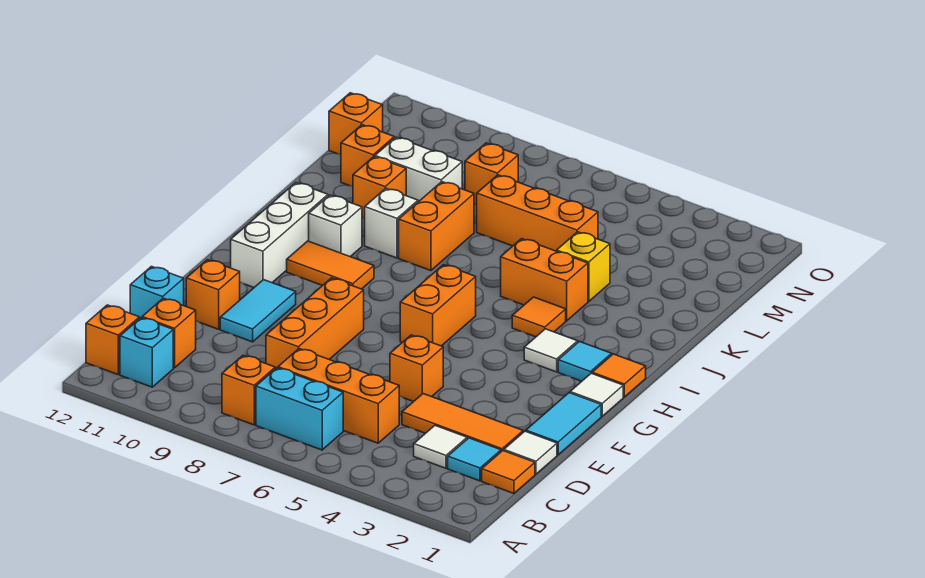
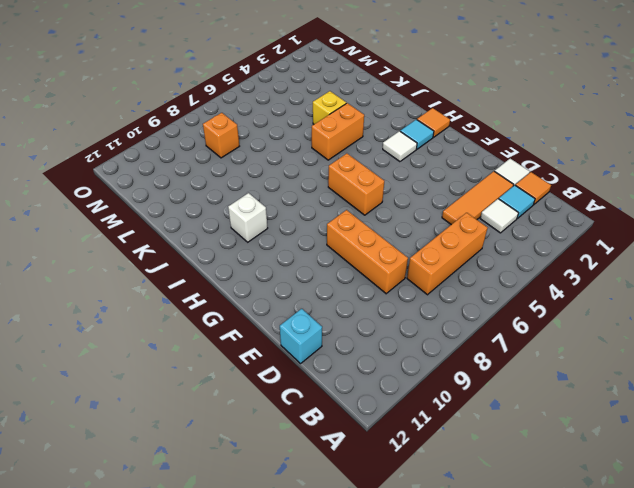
none -> cyan brick B6:B7 level 1
none -> orange brick B8 level 1
none -> cyan brick B11 level 1
none -> orange brick B12 level 1

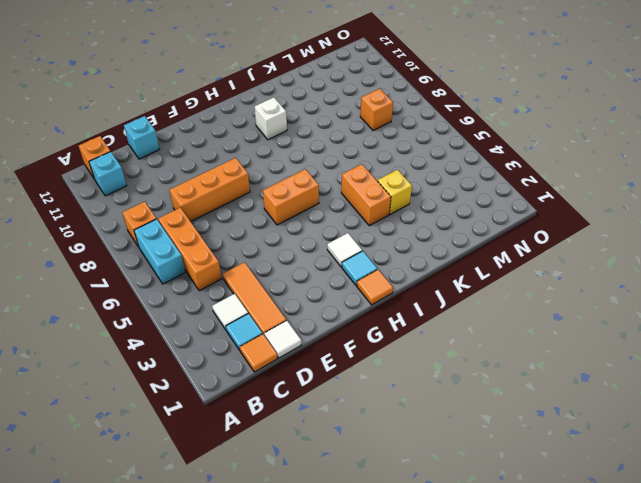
none -> orange brick C11 level 1
none -> cyan tile E1:F1 level 1
none -> orange brick E5 level 1
none -> cyan tile E10:F10 level 1

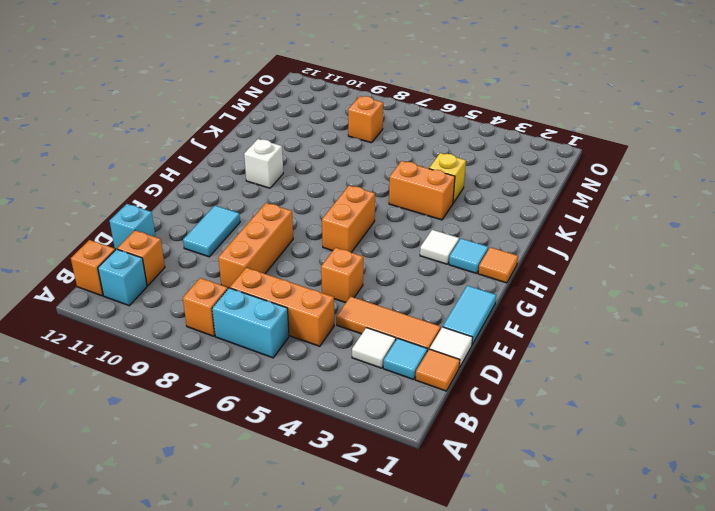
none -> orange brick E11 level 1
none -> white tile G1 level 1
none -> white brick G11:I11 level 1
none -> orange tile H9:H10 level 1

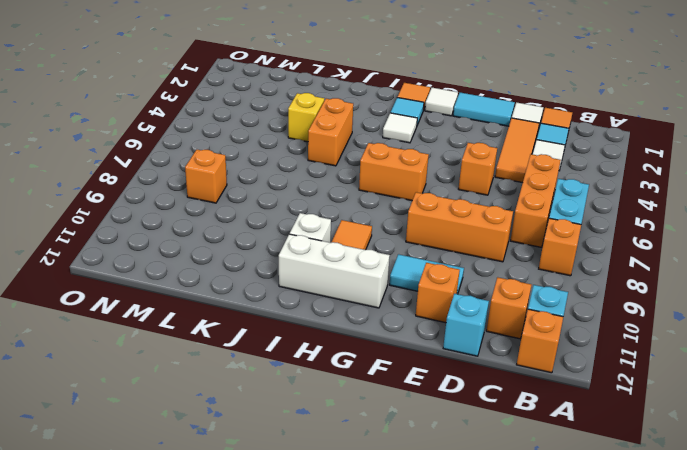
none -> orange tile I4 level 1
none -> orange brick J8:K8 level 1
none -> white brick J9 level 1
none -> orange brick K10 level 1

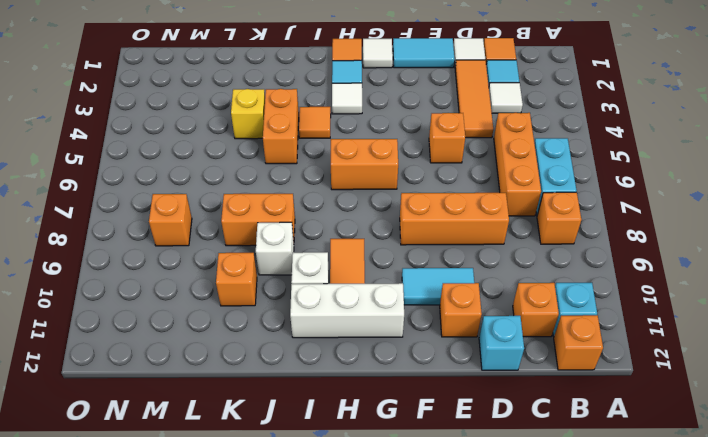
none -> orange brick L5:L7 level 1
none -> white brick L9:L10 level 1
none -> orange brick L11 level 1
none -> orange brick M12 level 1

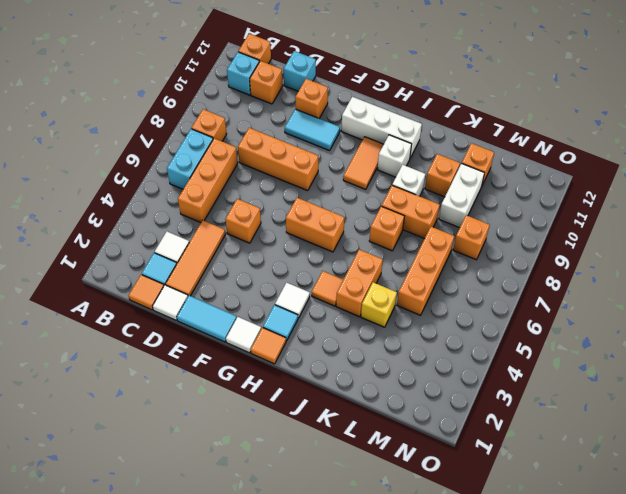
orange brick J7 level 1 -> orange brick M12 level 1

